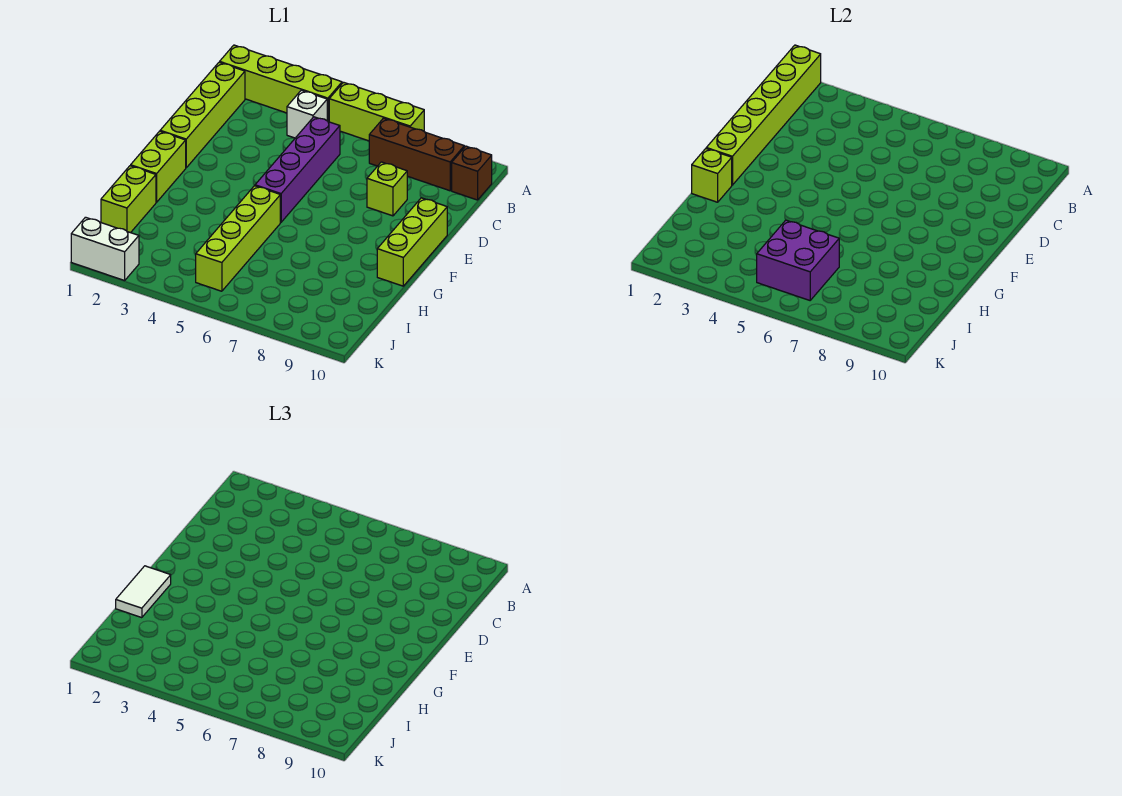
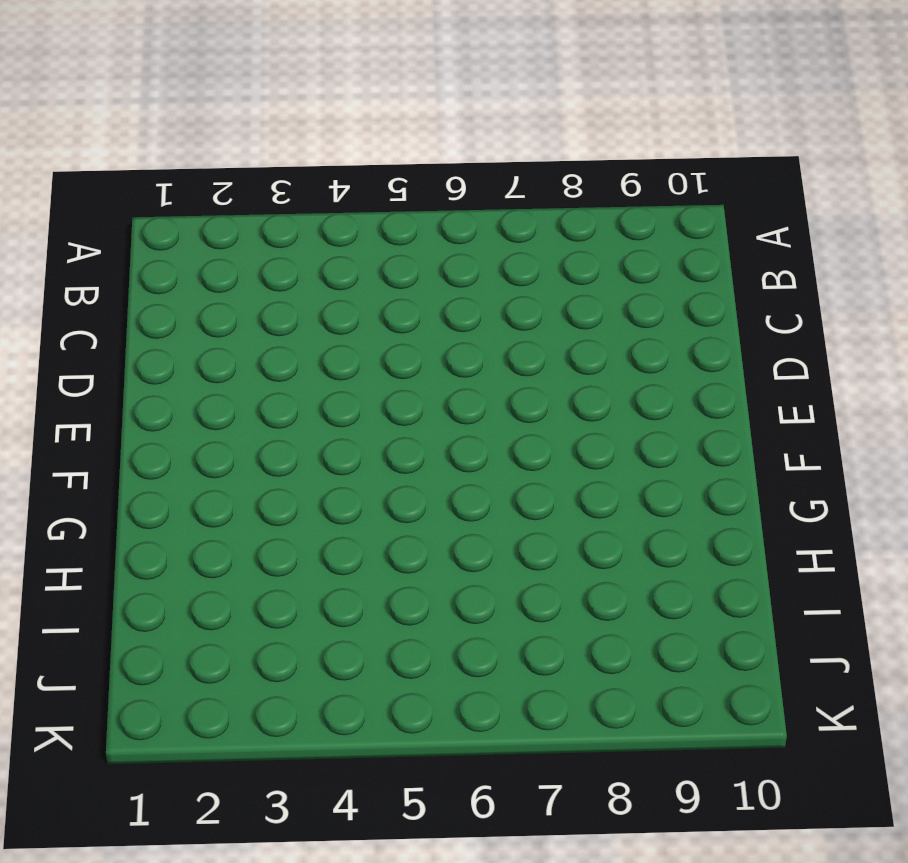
none -> lime brick A1:A4 level 1
none -> lime brick A5:A7 level 1
none -> lime brick B1:E1 level 1

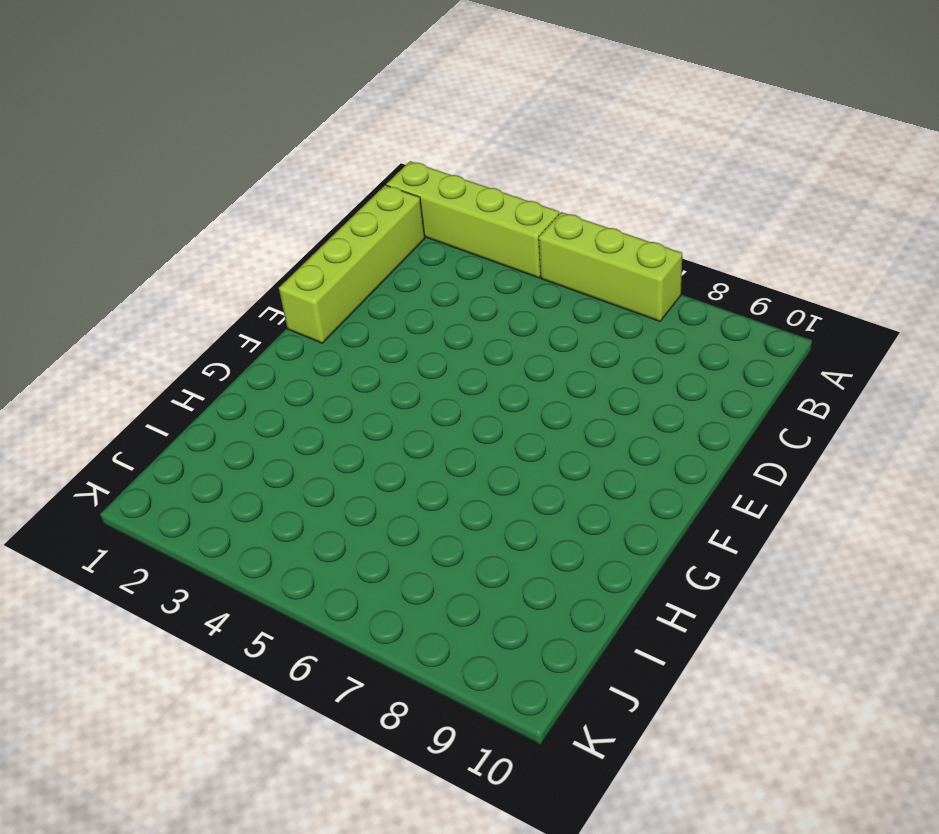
none -> white brick B4 level 1
none -> brown brick B7:B9 level 1
none -> brown brick B10 level 1

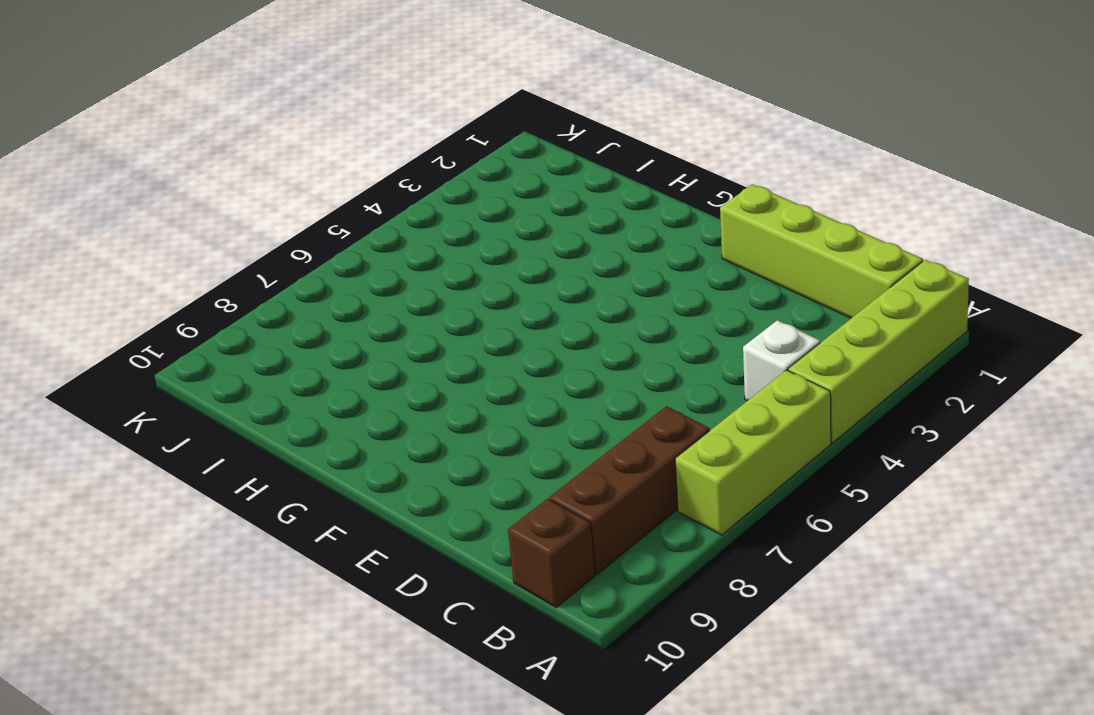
none -> purple brick C5:F5 level 1
none -> lime brick D8 level 1
none -> lime brick E10:G10 level 1

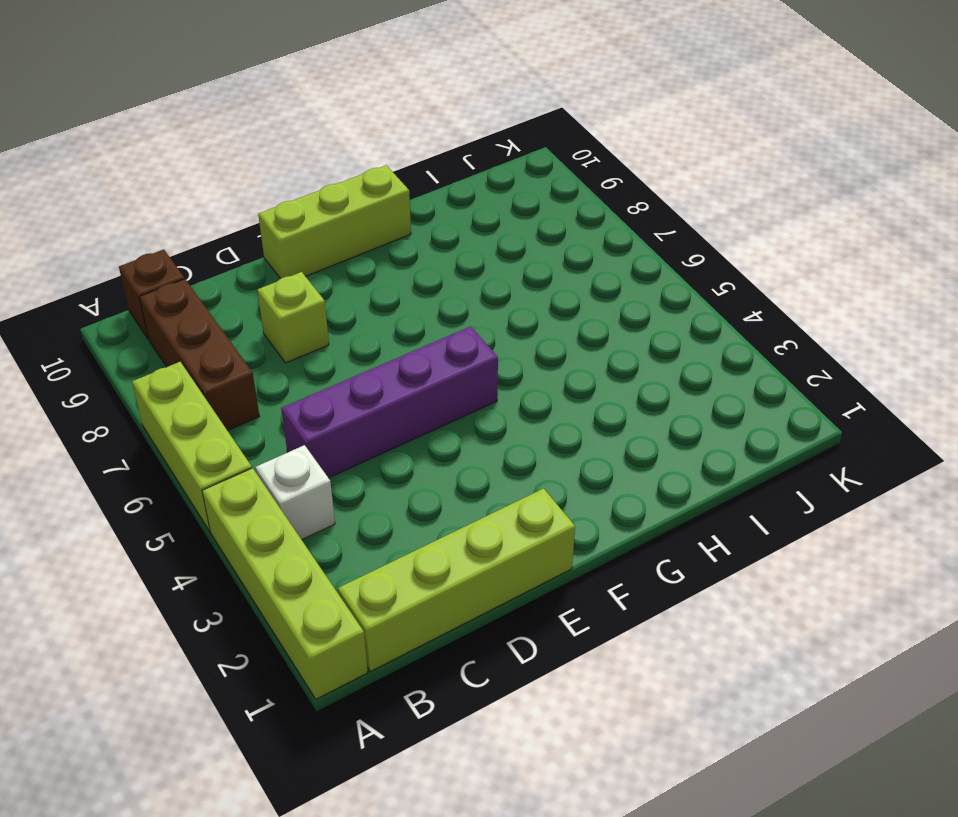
none -> lime brick F1:G1 level 1
none -> lime brick G5:J5 level 1
none -> lime brick H1:I1 level 1

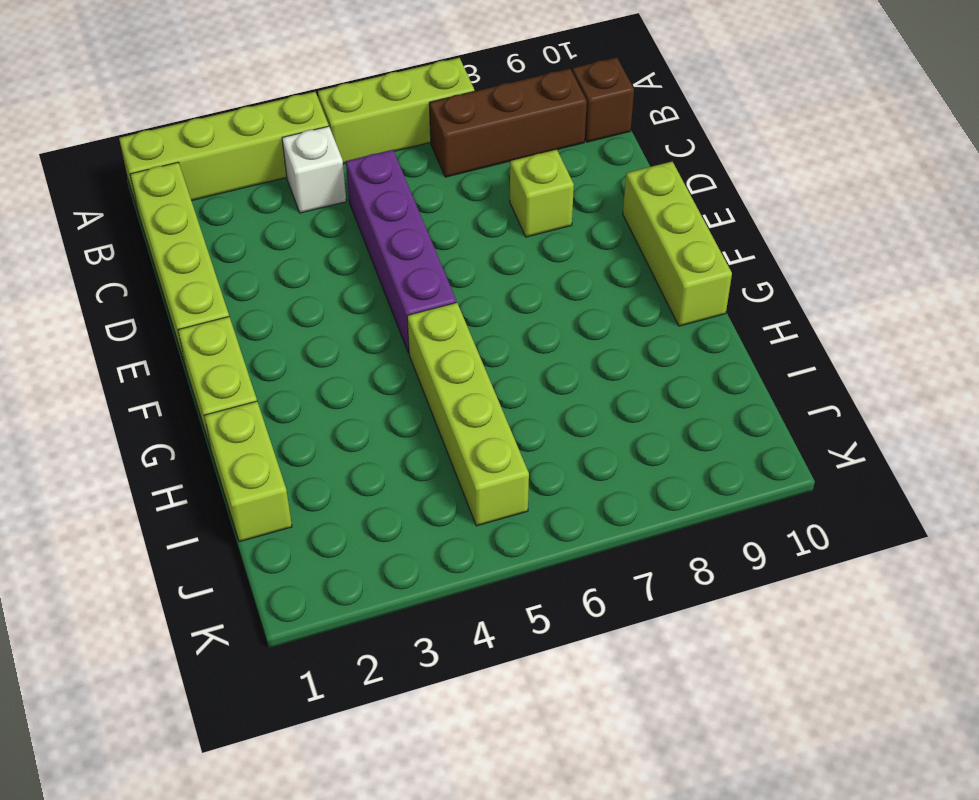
none -> white brick K1:K2 level 1
none -> lime brick A1:F1 level 2
none -> lime brick G1 level 2

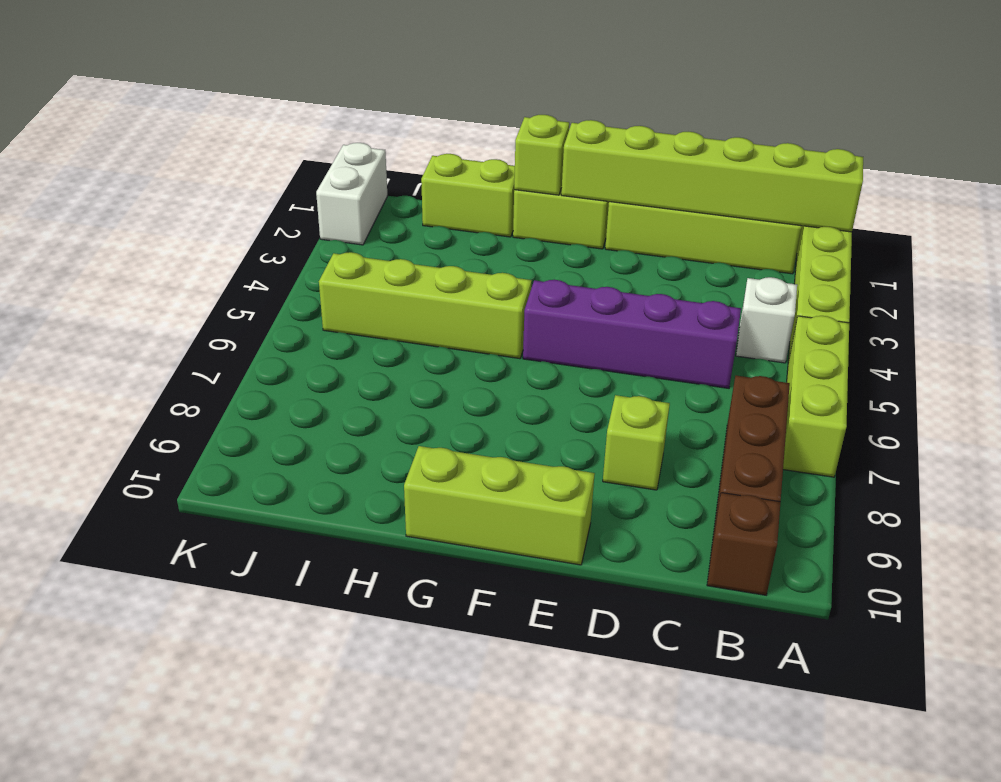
none -> purple brick I5:J6 level 2
none -> white tile G1:H1 level 3

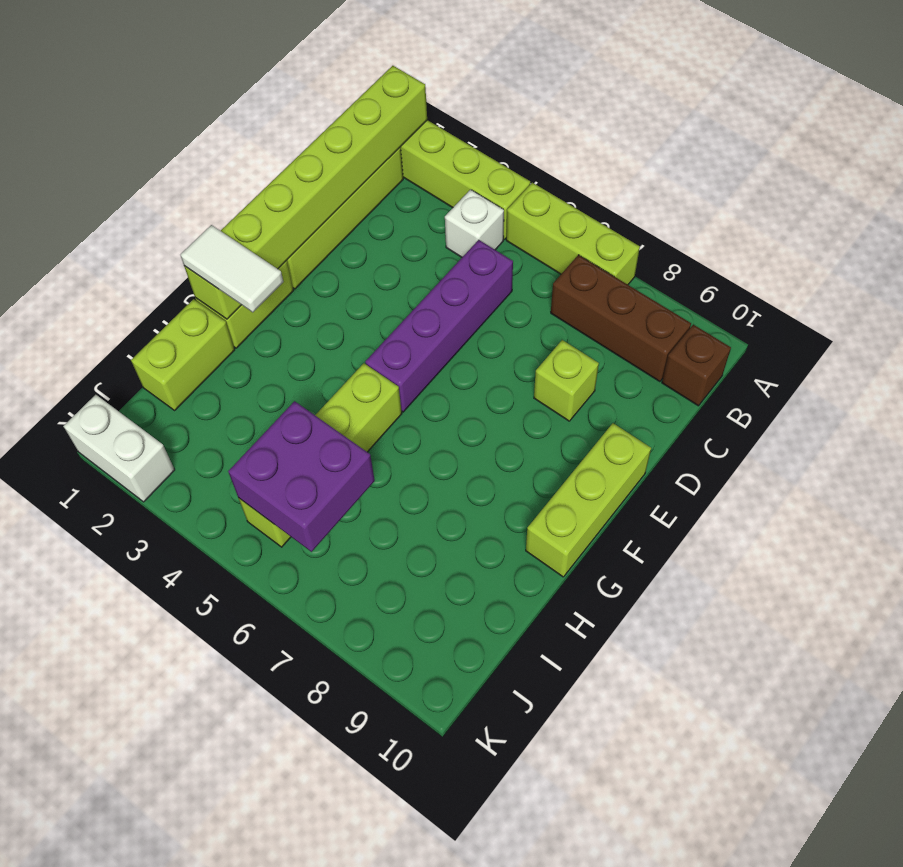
white tile G1:G2 level 3 -> white tile G1:H1 level 3

